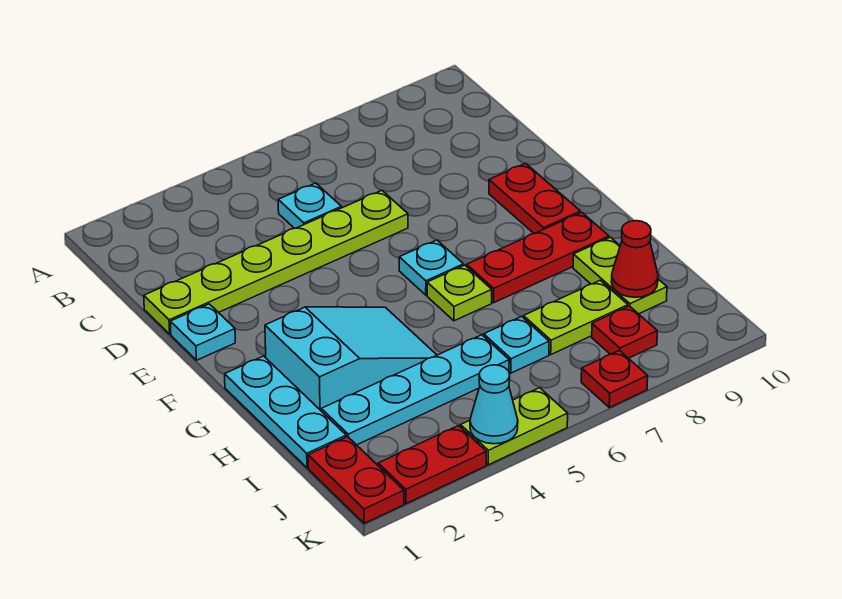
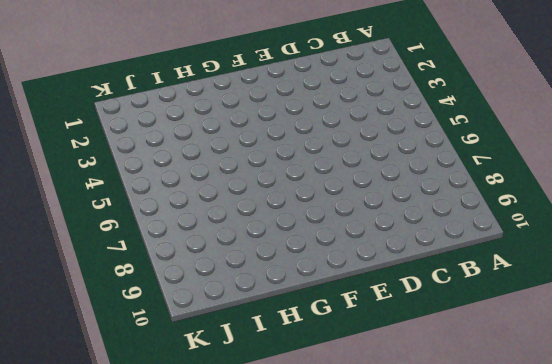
none -> cyan plate C5 level 1
none -> lime plate D1:D6 level 1
none -> cyan plate E1 level 1

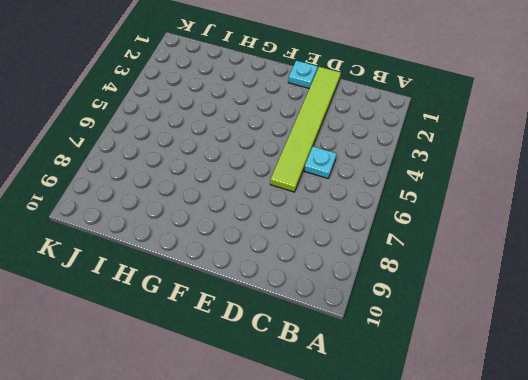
lime tile D1:D6 level 1 -> lime plate D1:D6 level 1
none -> red plate E9:F9 level 1
none -> cyan plate F6 level 1
none -> cyan plate G1:I1 level 1

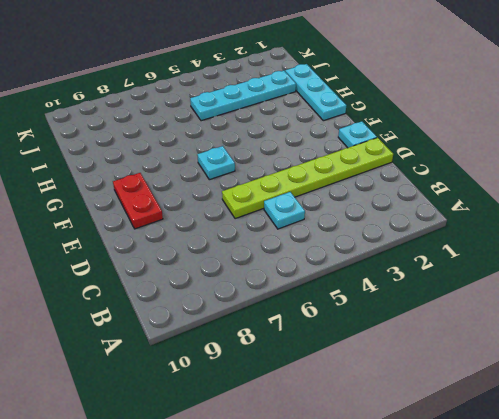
none -> cyan slope G2:H4 level 1 top 2
none -> lime plate G6 level 1
none -> red plate G7:G9 level 1

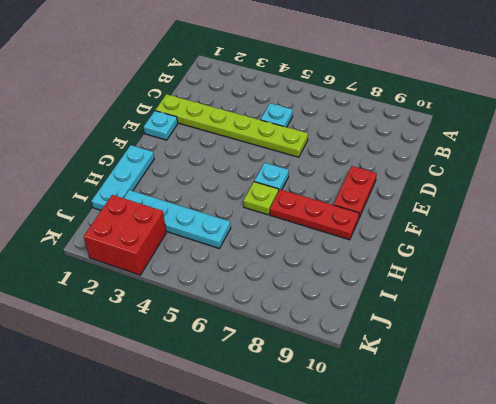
red brick J2:K3 level 1 -> red plate K2:K3 level 1
none -> cyan slope G2:H4 level 1 top 2
none -> lime plate H9:I9 level 1
none -> cyan plate I6 level 1

